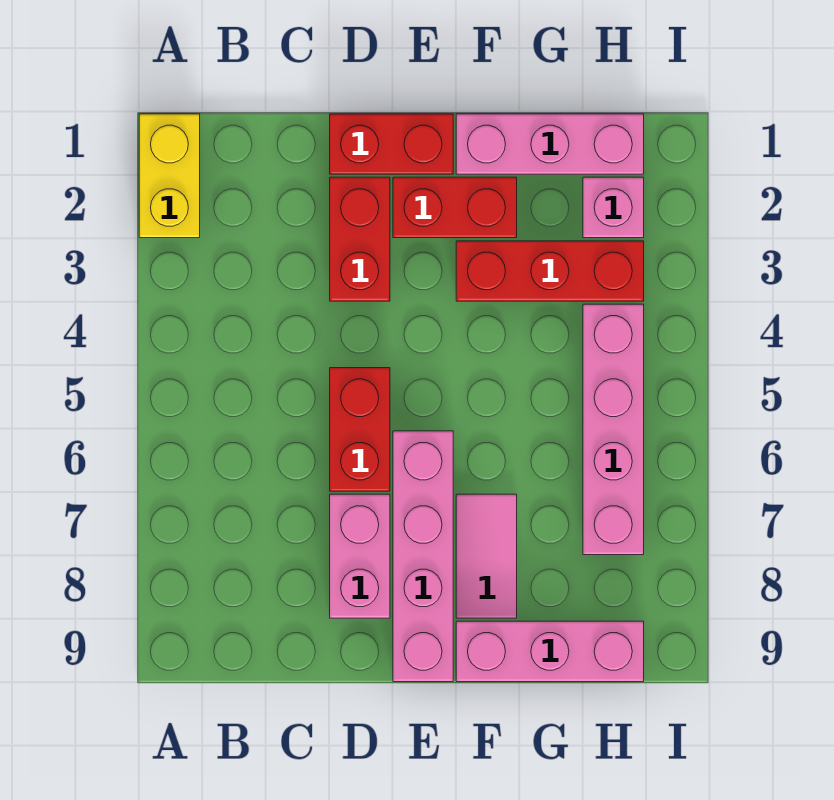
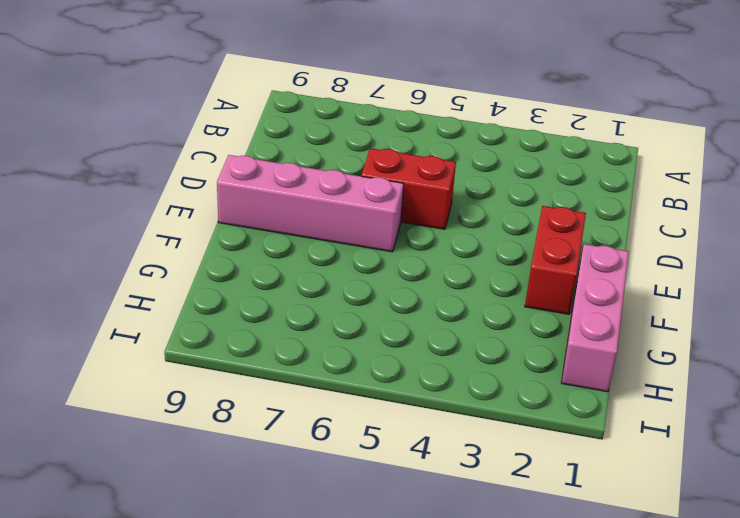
none -> yellow brick A1:A2 level 1
none -> red brick D1:E1 level 1
none -> red brick D2:D3 level 1

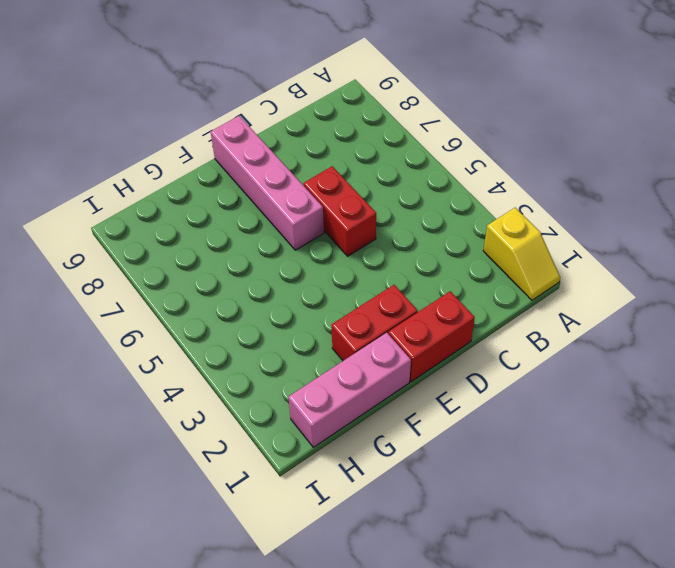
yellow slope A1:A2 level 1 top 2 -> yellow brick A1:A2 level 1
none -> red brick D2:D3 level 1
none -> pink brick D7:D8 level 1
none -> red brick F3:H3 level 1

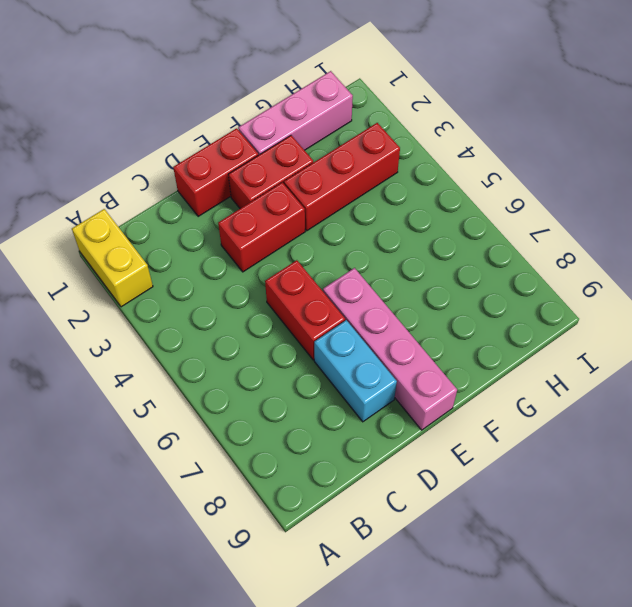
red brick D3:E3 level 1 -> red brick D2:D3 level 1
cyan brick D7:D8 level 1 -> pink brick D7:D8 level 1
none -> pink tile F7:F8 level 1
none -> pink brick F9:H9 level 1
none -> pink brick H2 level 1

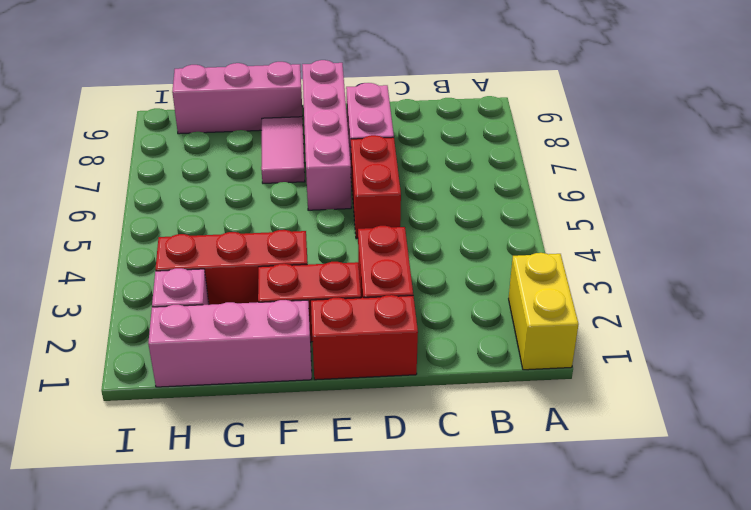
none -> pink brick H4:H7 level 1

